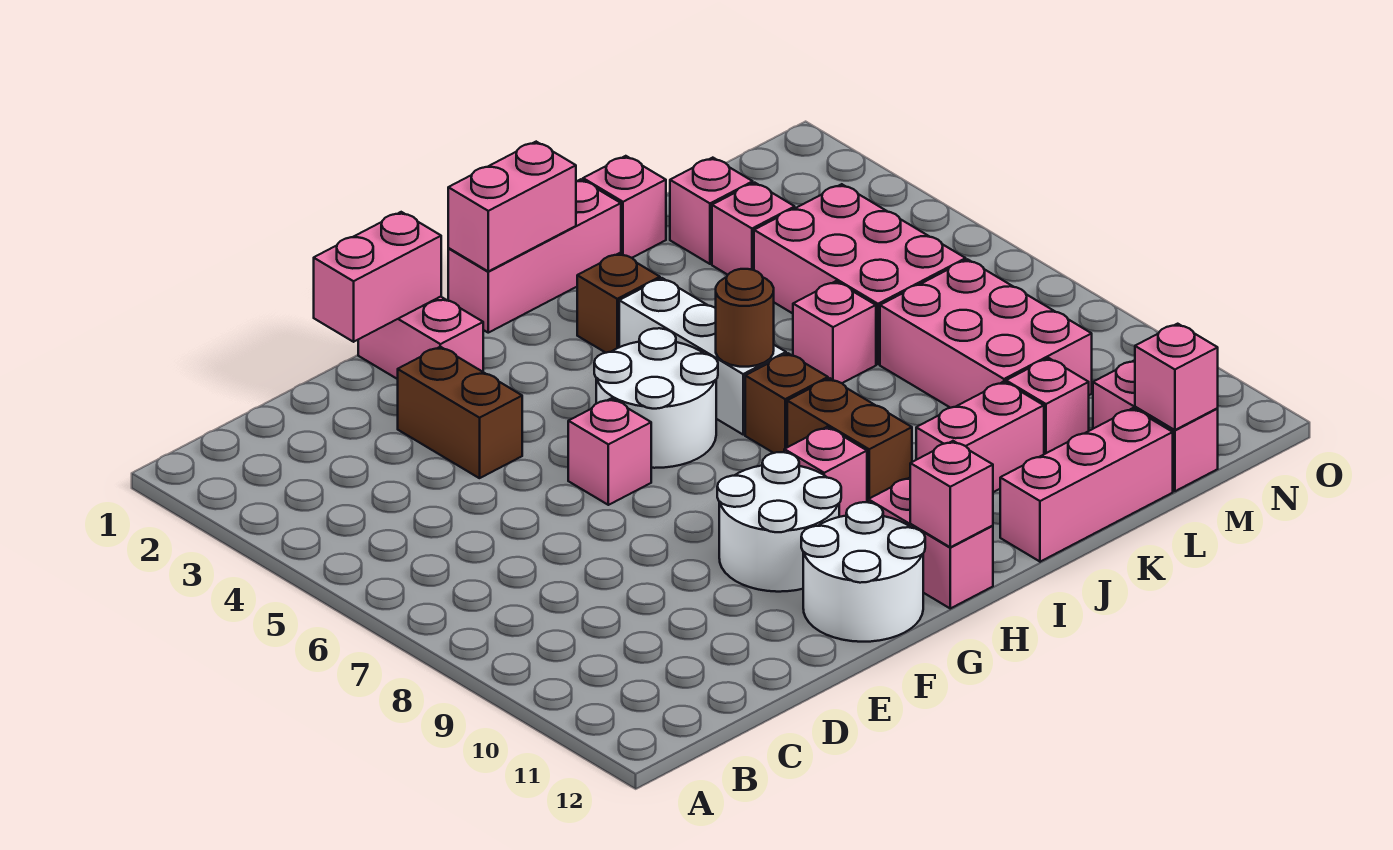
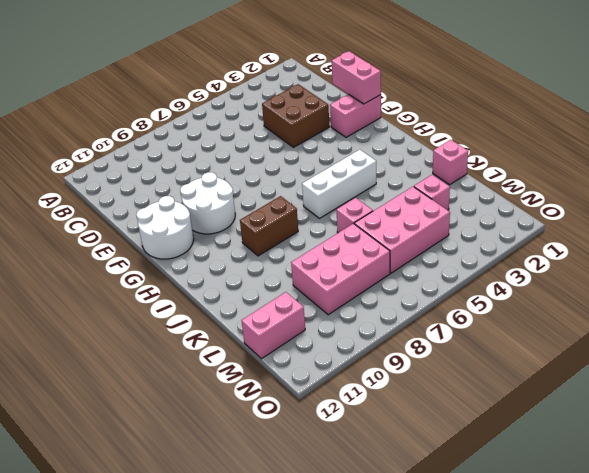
brown brick D3:E4 level 1 -> brown brick E3:E4 level 1
none -> pink brick F6 level 1
none -> white round brick G5:H6 level 1
none -> pink brick H1:J1 level 1

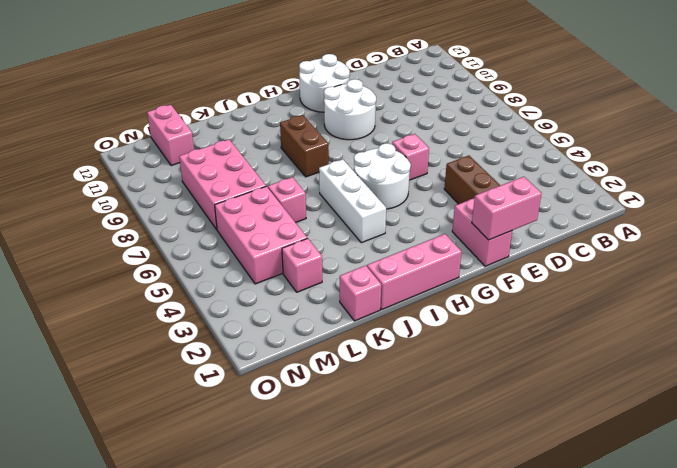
none -> pink brick H9 level 1
none -> pink brick H11:H12 level 1
none -> brown brick I3 level 1

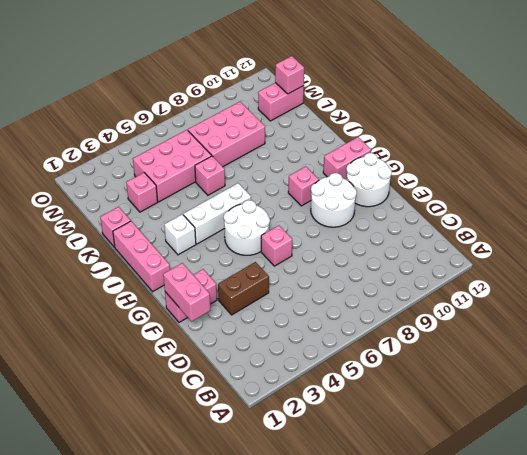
white brick I3 level 1 -> brown brick I3 level 1
none -> brown brick I7 level 1
none -> brown brick I8:I9 level 1
none -> pink brick J10:K10 level 1

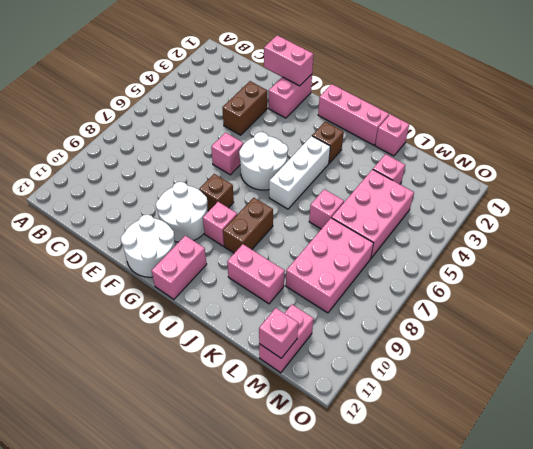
brown brick G8 level 1 -> brown brick I7 level 1
none -> pink brick J12:L12 level 1
none -> pink brick L2 level 1
none -> pink brick L10 level 1

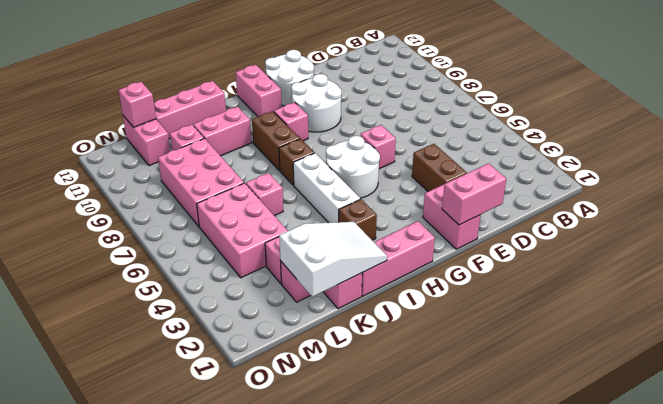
white slope J1:L2 level 2 top L -> none
none -> pink brick H1:I1 level 2
none -> pink brick H12 level 2
none -> brown round brick I6 level 2

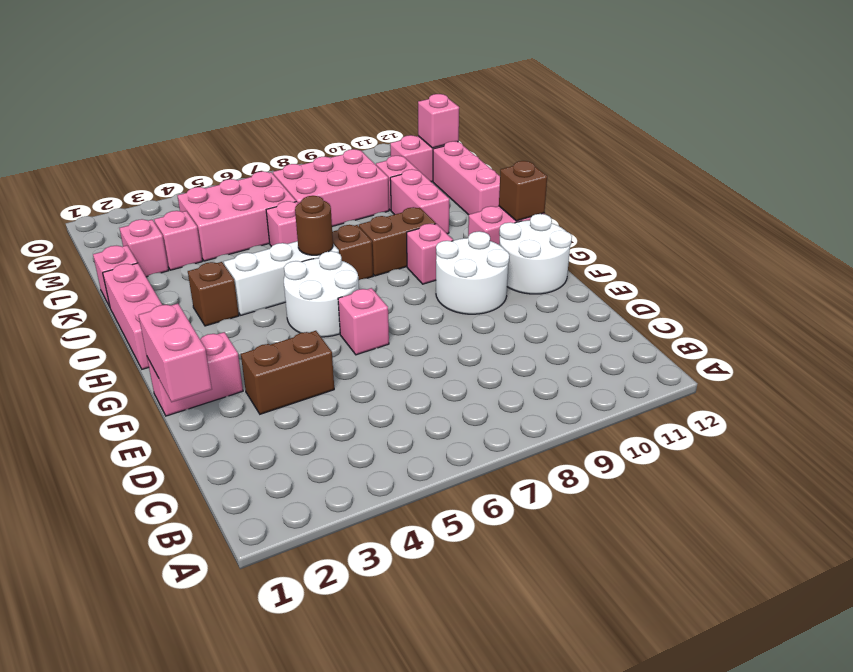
brown brick H12 level 2 -> pink brick H12 level 2
none -> pink brick H1:I1 level 2

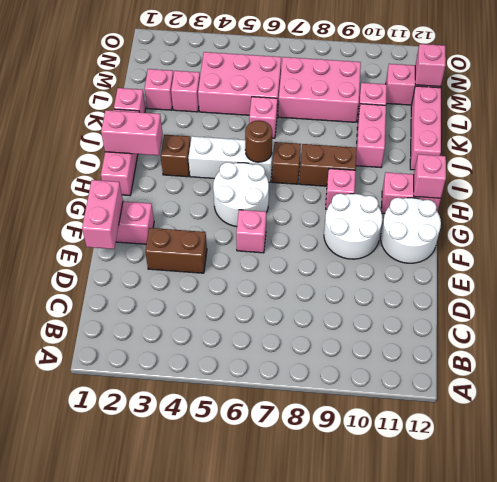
pink brick I1:I2 level 2 -> pink brick H1:I1 level 2

